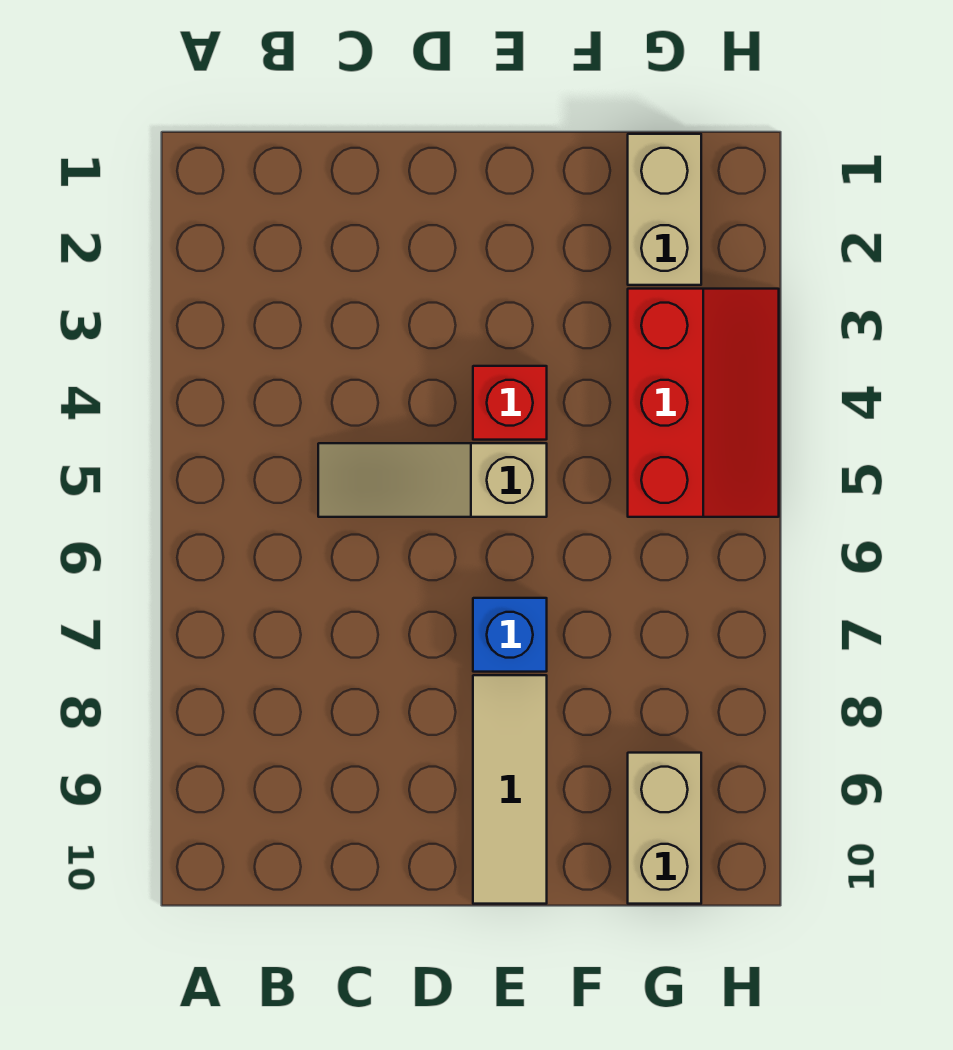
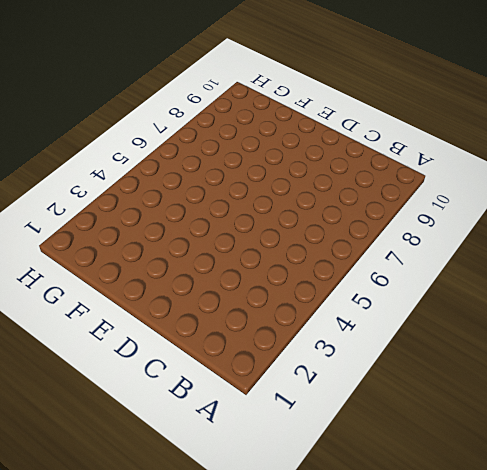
none -> tan slope C5:E5 level 1 top E
none -> red brick E4 level 1

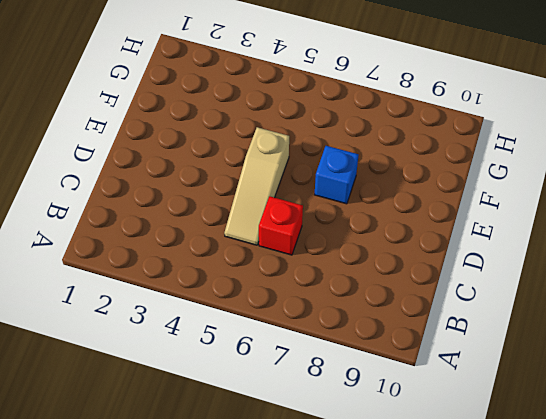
red brick C6 level 1 -> red brick E4 level 1
none -> tan tile E8:E10 level 1
none -> tan brick G1:G2 level 1

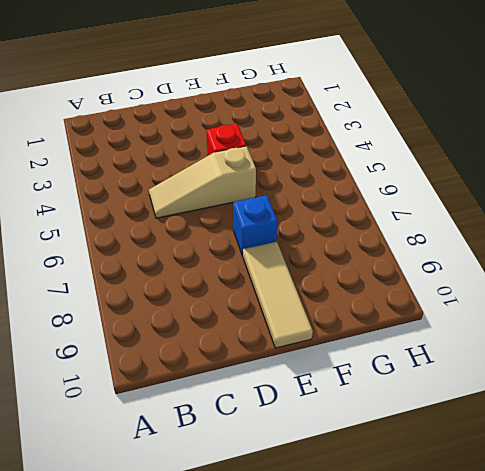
none -> tan brick G1:G2 level 1
none -> red slope G3:H5 level 1 top G

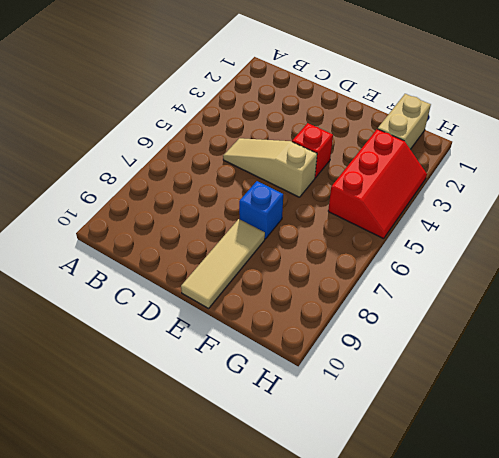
none -> tan brick G9:G10 level 1

